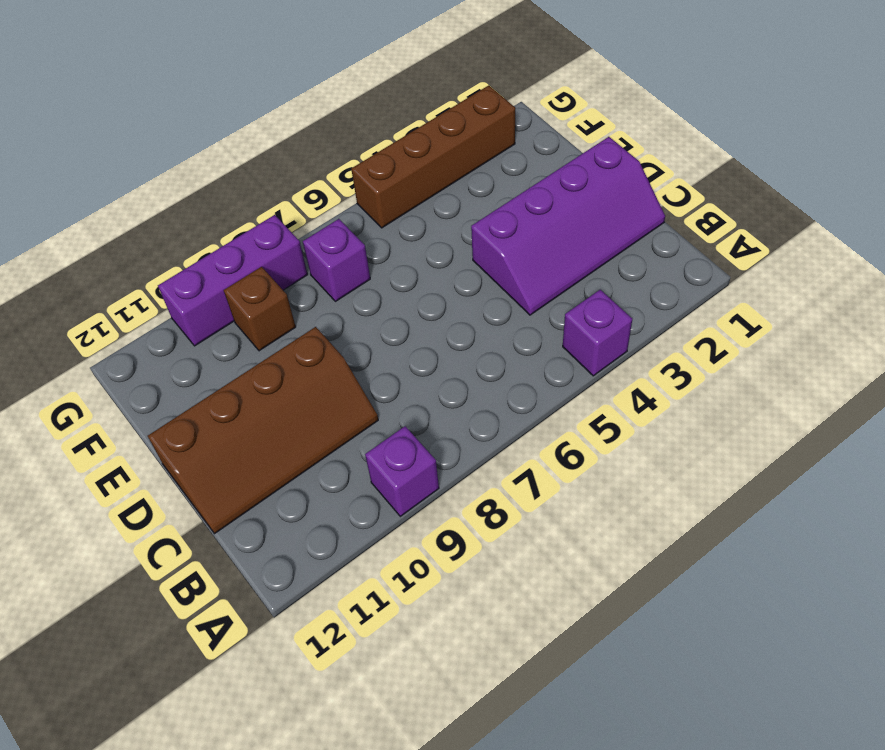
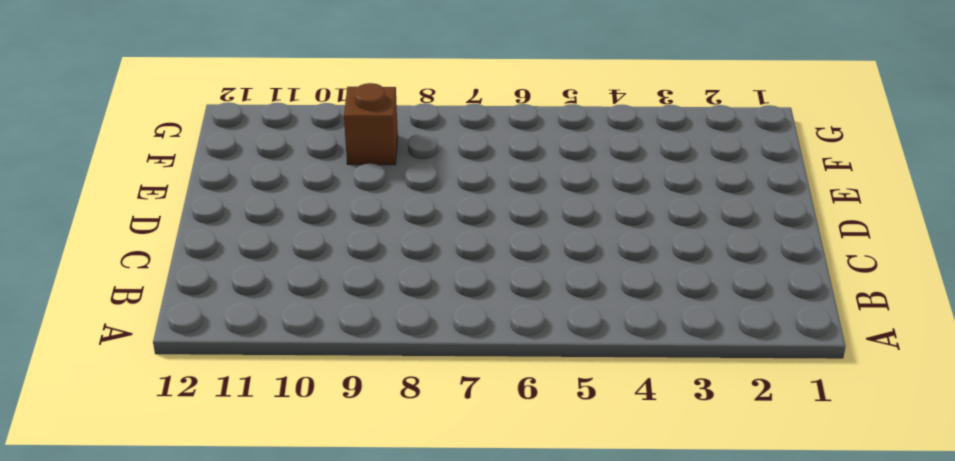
none -> purple brick A4 level 1
none -> purple brick A9 level 1

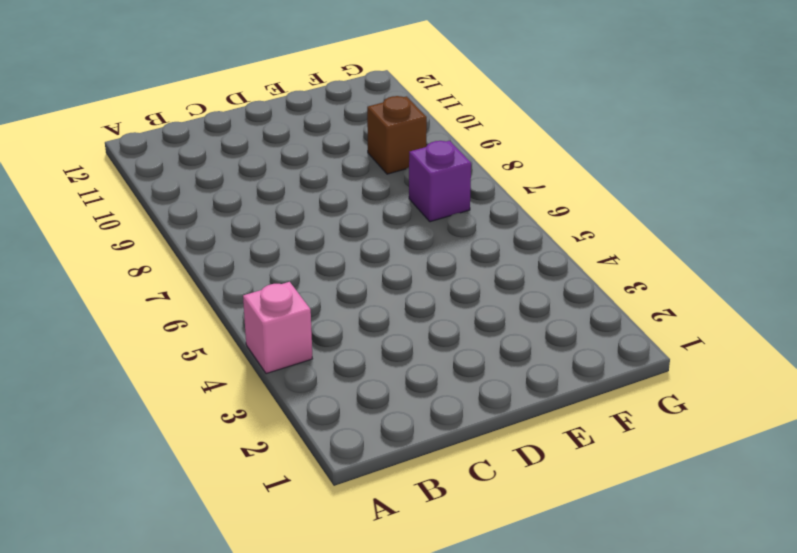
pink brick A4 level 1 -> purple brick A4 level 1
none -> purple brick A9 level 1
none -> purple slope C1:D4 level 1 top D

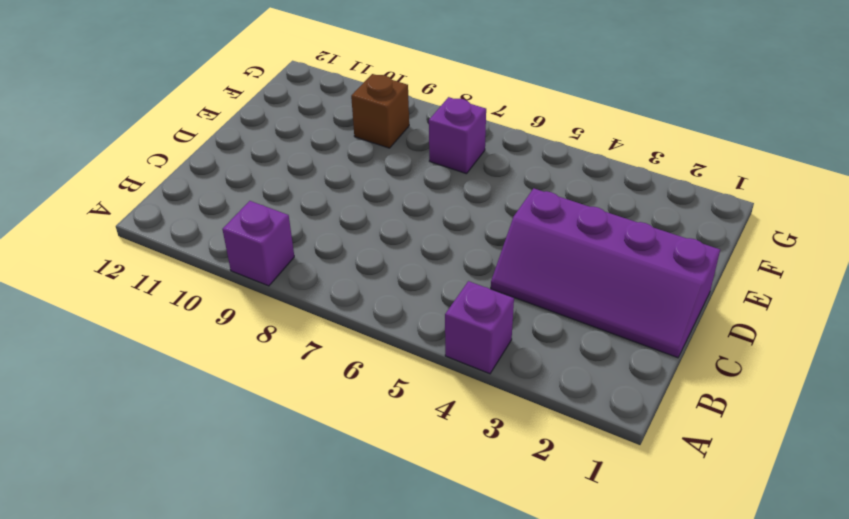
none -> brown slope C9:D12 level 1 top D
none -> brown brick G2:G5 level 1

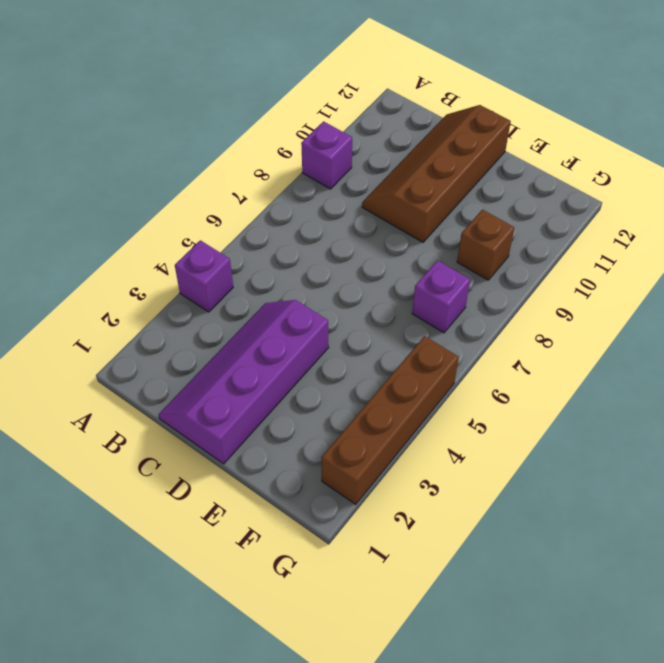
none -> purple brick G8:G10 level 1

